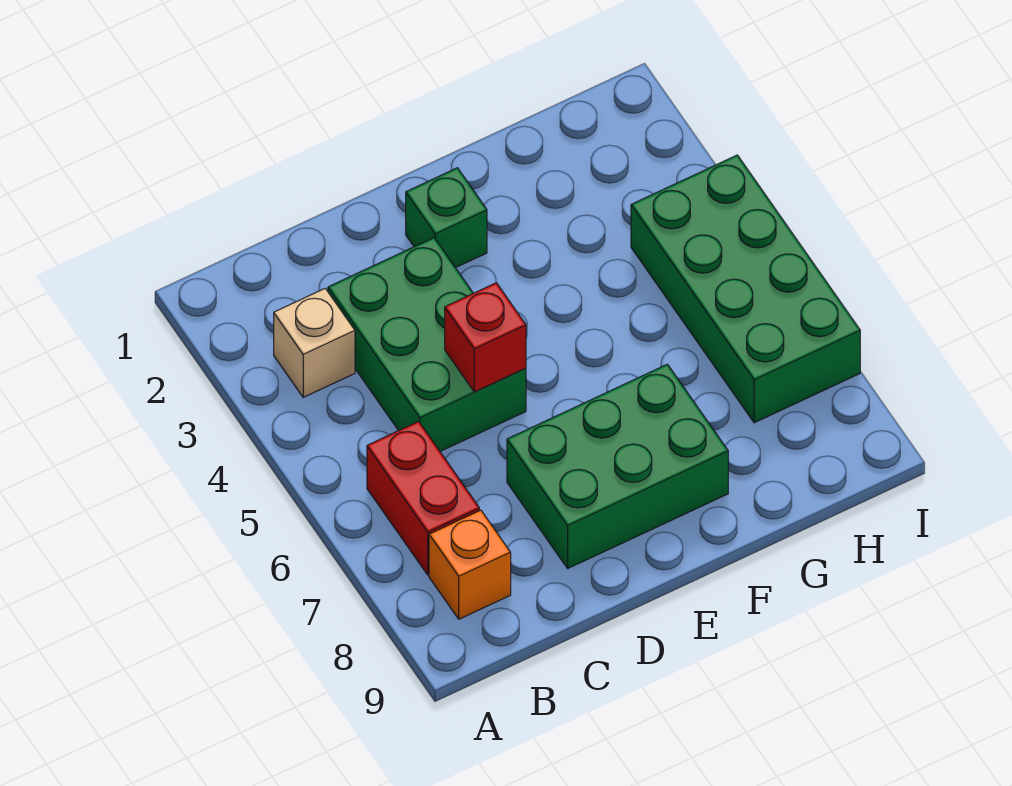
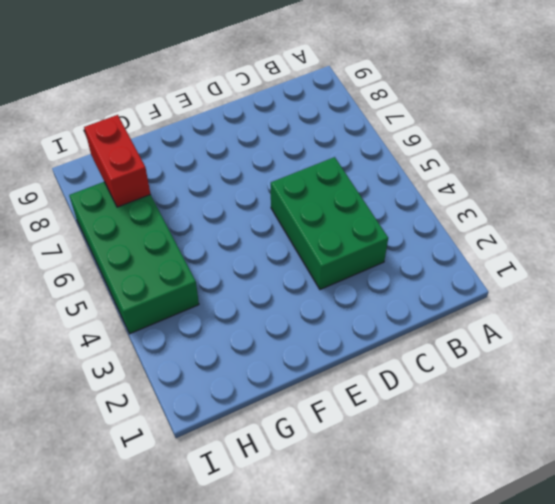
red brick H7:H8 level 2 -> red brick B6:B7 level 1
none -> tan brick B3 level 1
none -> orange brick B8 level 1

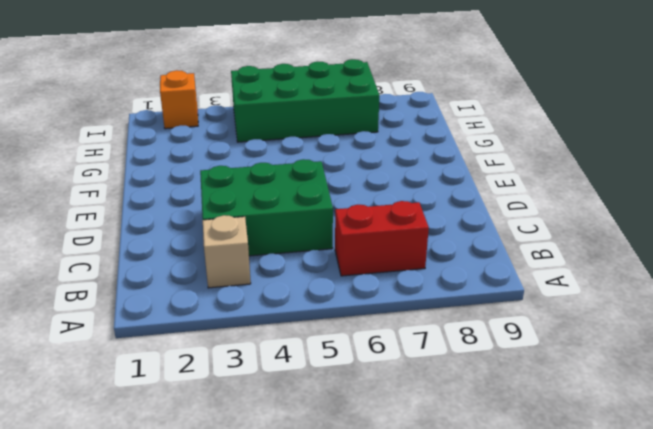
orange brick I2 level 1 -> orange brick B8 level 1
none -> green brick D7:F8 level 1
none -> green brick E2 level 1

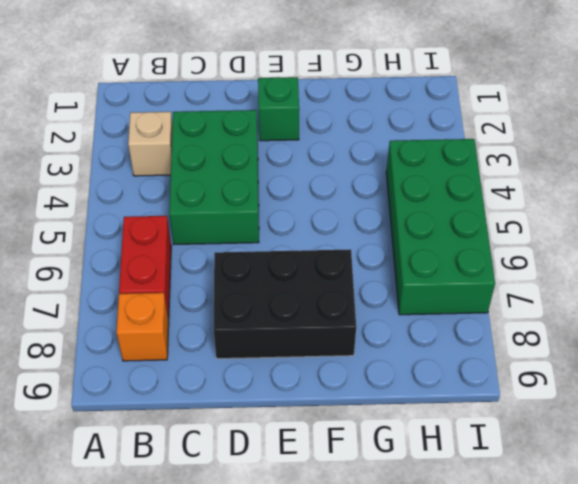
black brick D7:F8 level 1 -> green brick D7:F8 level 1
none -> red brick D5 level 2

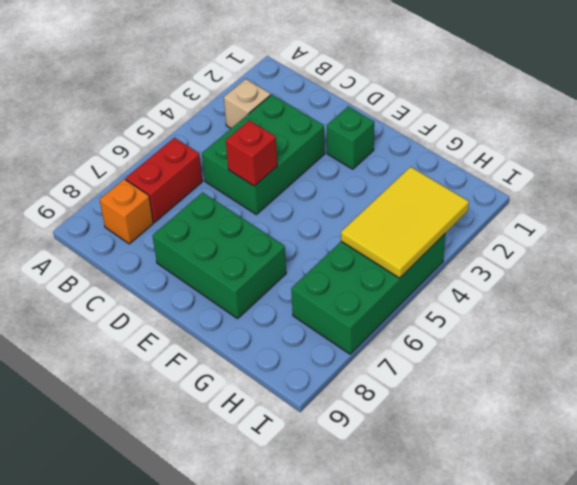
yellow tile H3:I5 level 2 -> none

